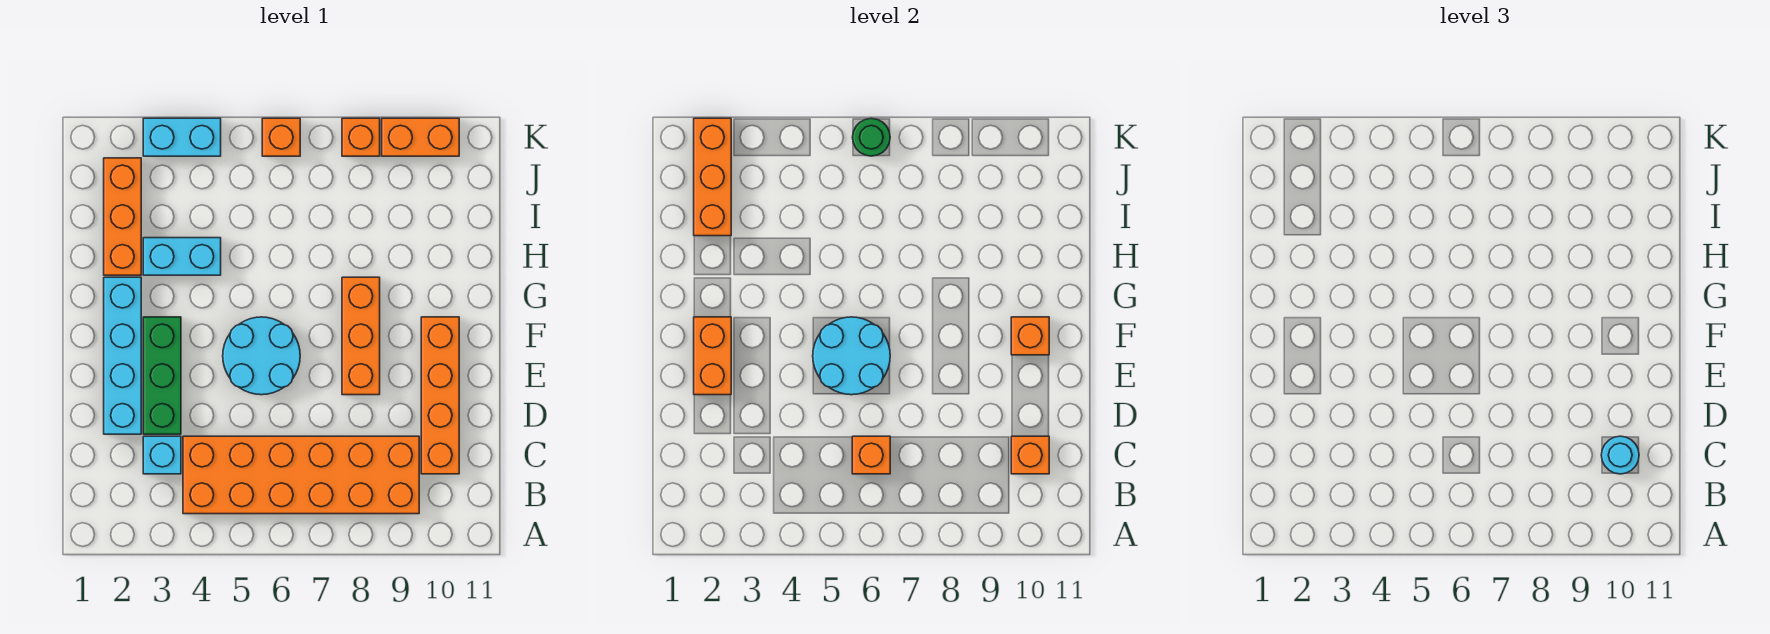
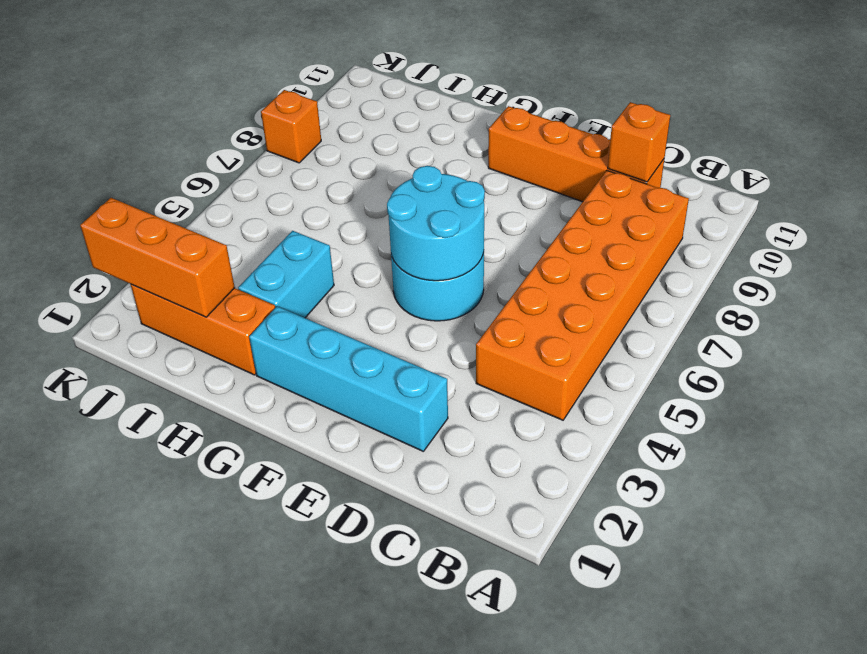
none -> cyan brick C3 level 1
none -> green brick D3:F3 level 1
none -> orange brick E8:G8 level 1

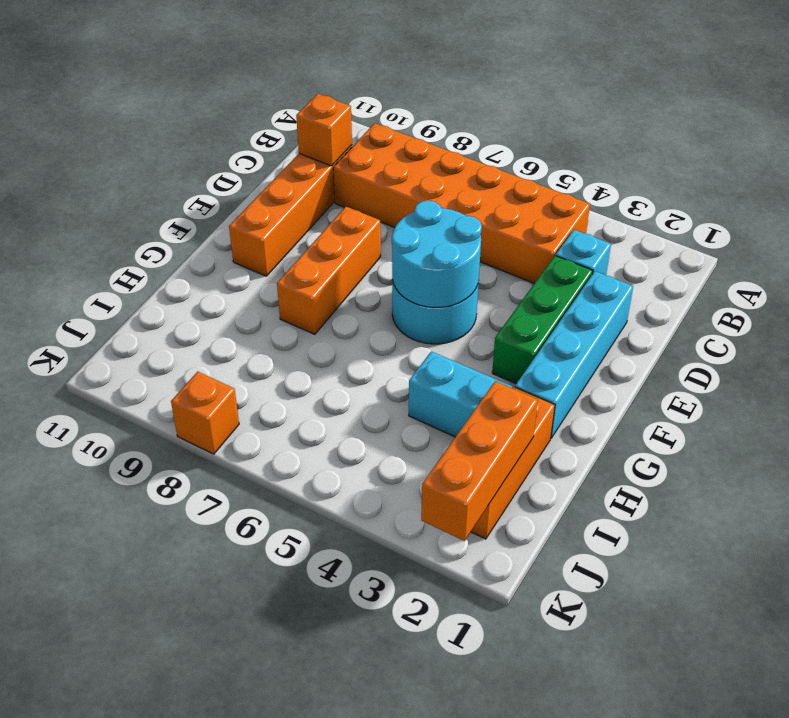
none -> cyan brick K3:K4 level 1
none -> orange brick K6 level 1
none -> orange brick K9:K10 level 1

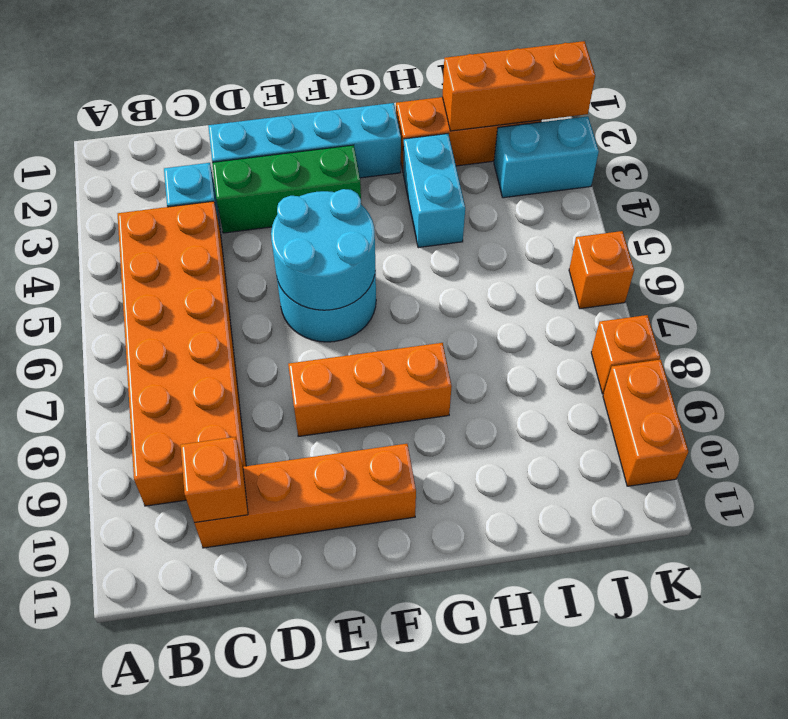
cyan brick J3:K3 level 1 -> cyan brick K3:K4 level 1
none -> orange brick C6 level 2
none -> orange brick E2:F2 level 2
none -> orange brick F10 level 2

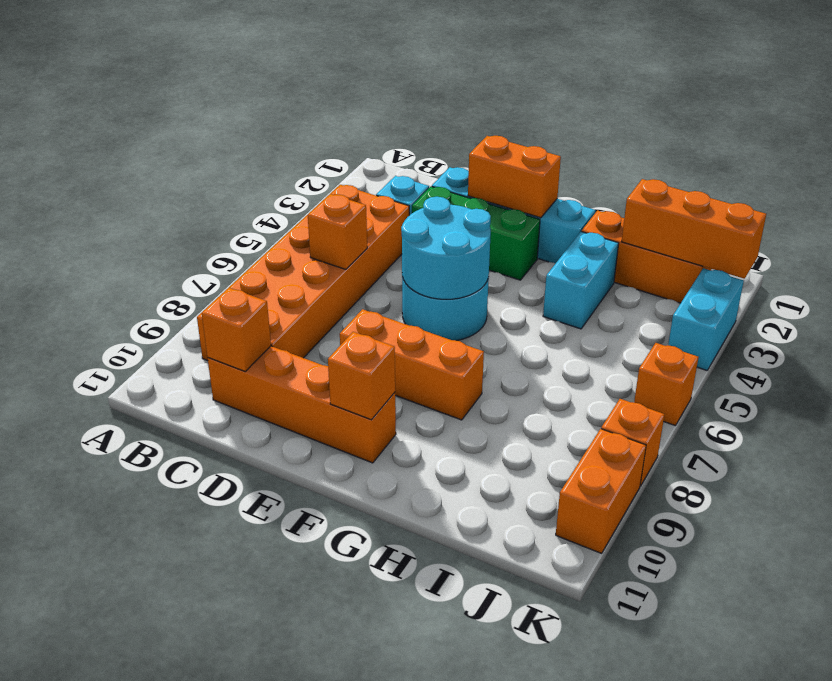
none -> green round brick K6 level 2
none -> cyan round brick C10 level 3

